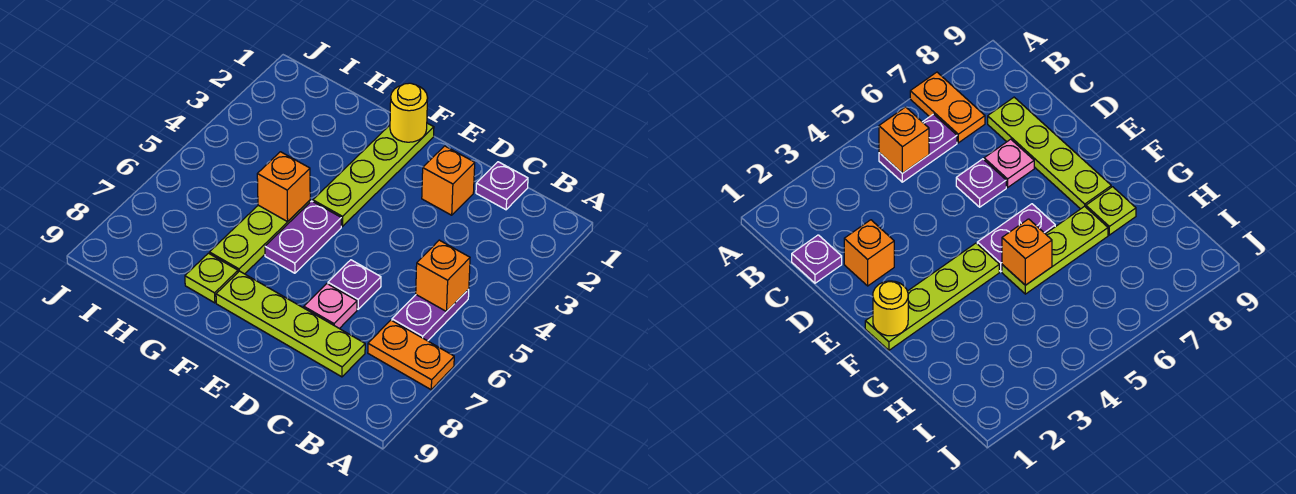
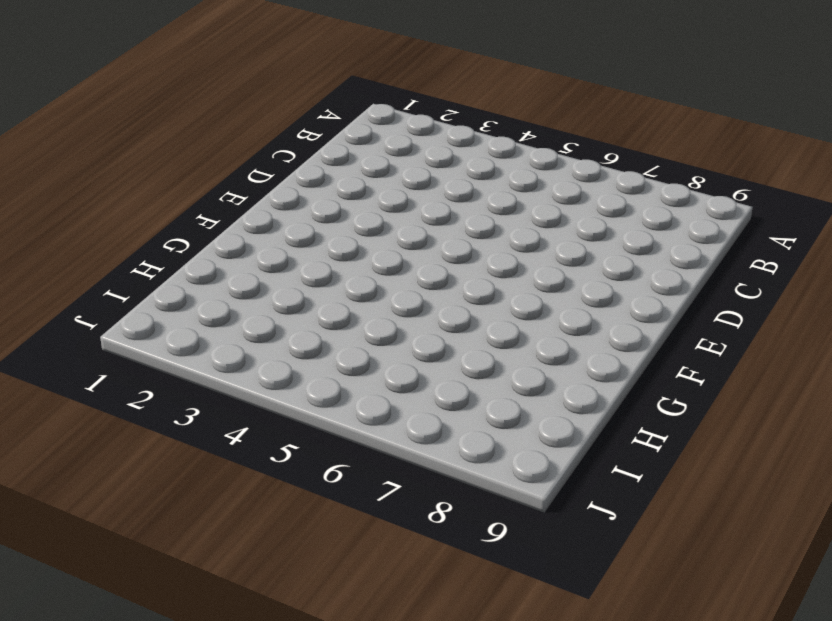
none -> orange plate A7:B7 level 1
none -> purple plate B5:B6 level 1
none -> purple plate C1 level 1

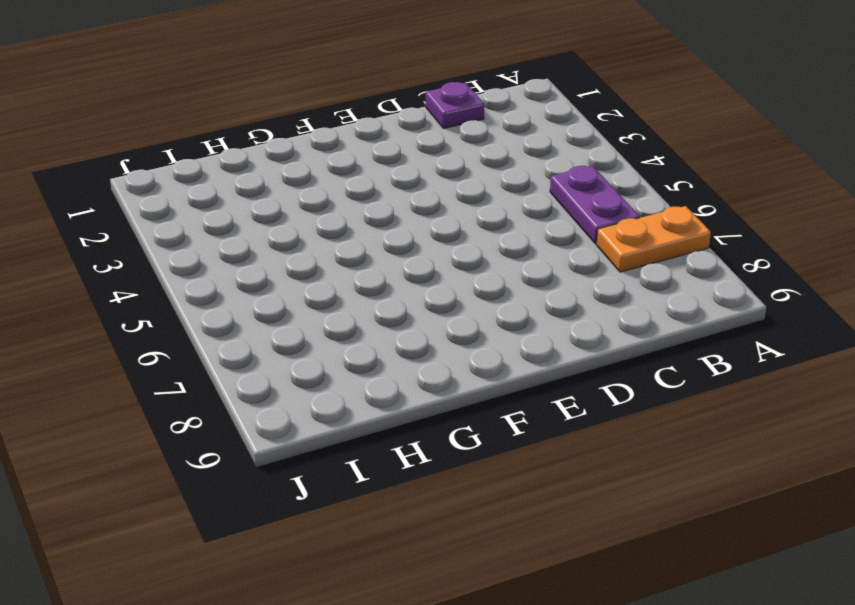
none -> lime plate C8:F8 level 1
none -> orange brick D2 level 1
none -> purple plate D6 level 1

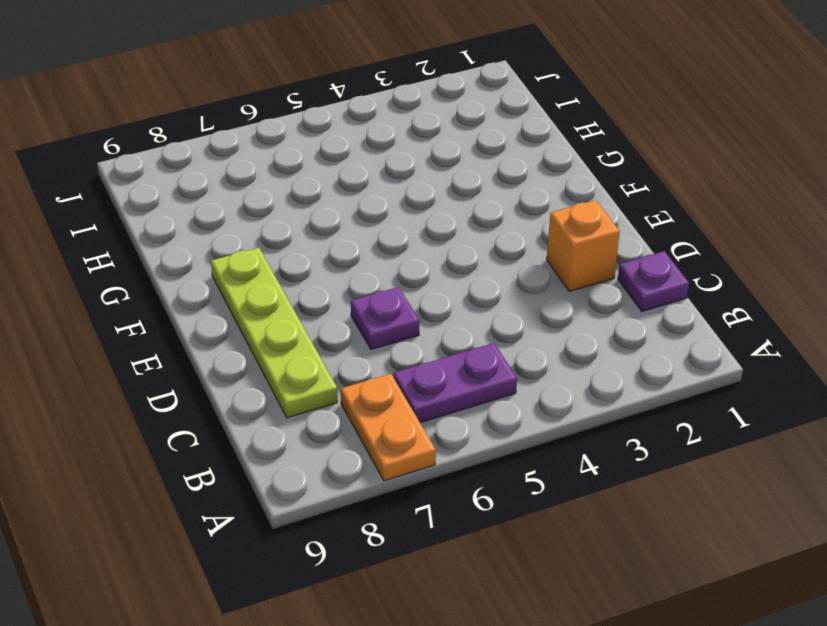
none -> pink plate D7 level 1
none -> lime plate F1:F4 level 1
none -> purple plate F5:F6 level 1

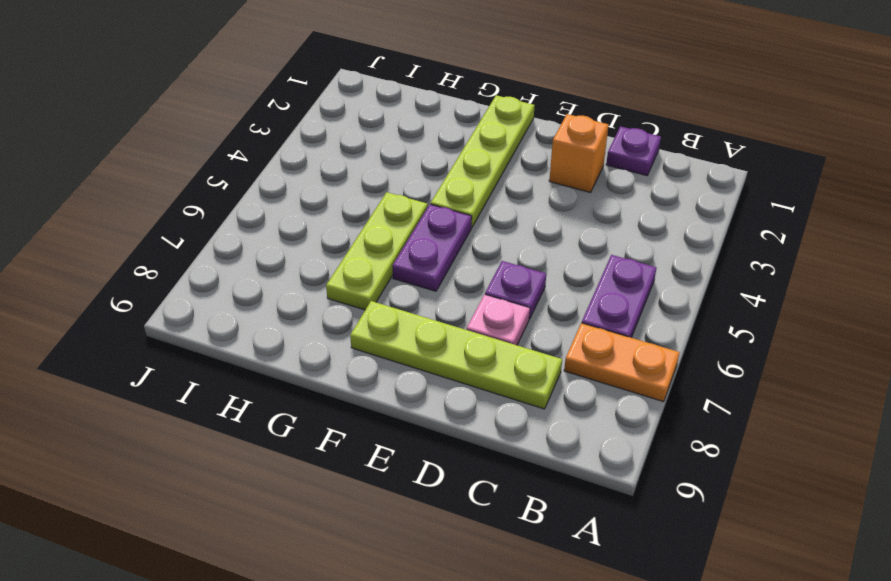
none -> lime plate G8 level 1
none -> orange brick B5 level 2
none -> yellow round brick F1 level 2

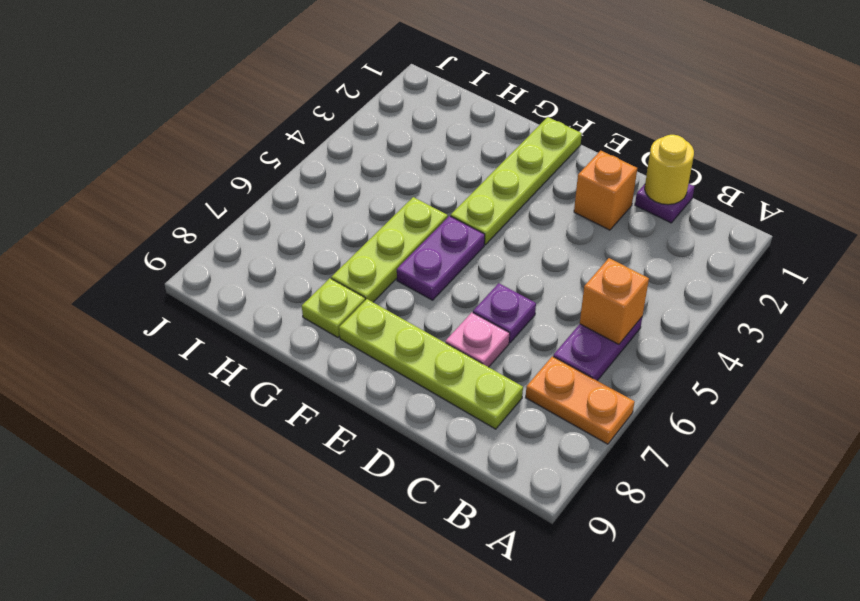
yellow round brick C1 level 2 -> yellow round brick F1 level 2
none -> orange brick G5 level 2

